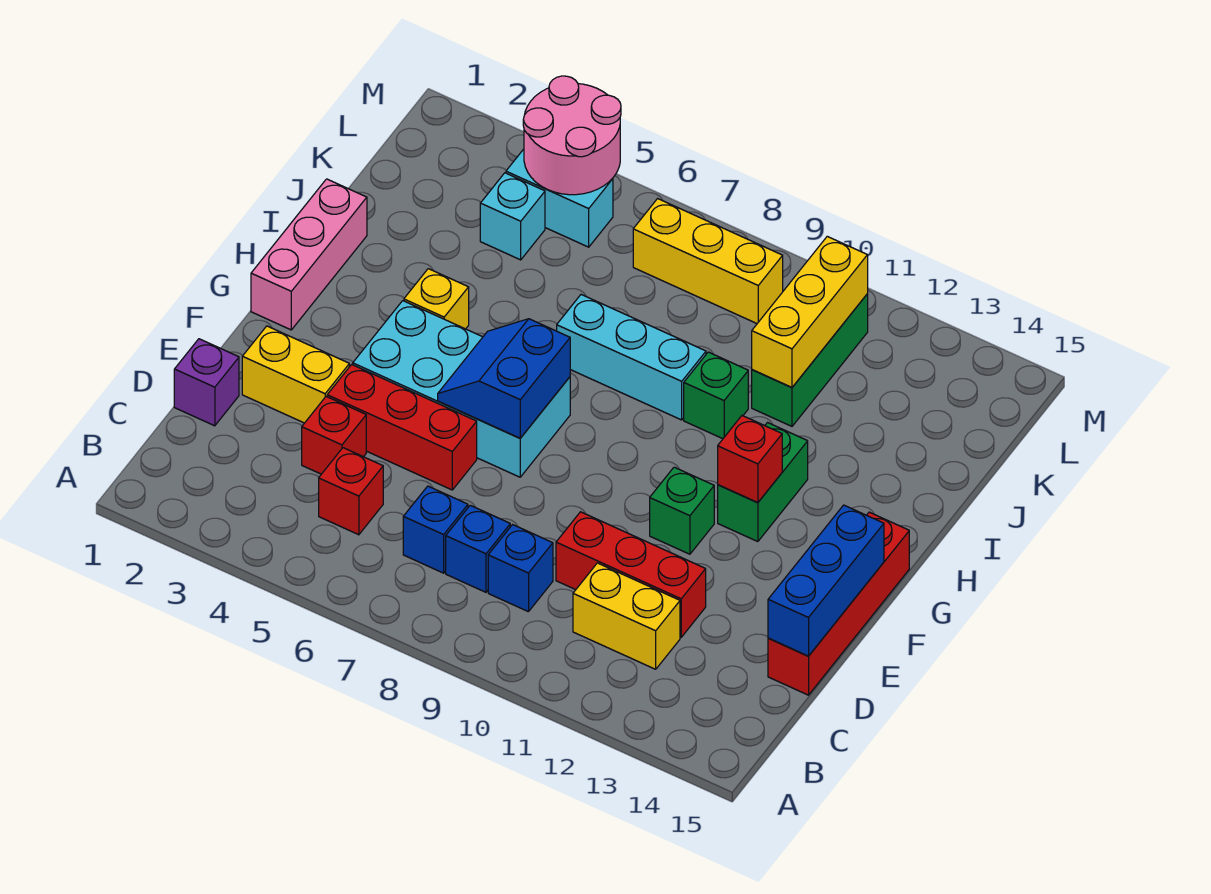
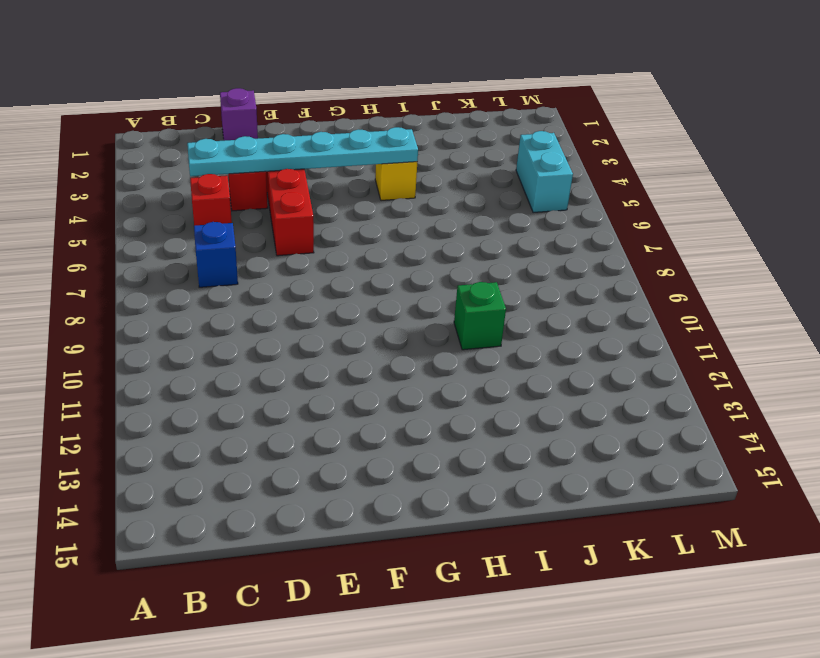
cyan plate C4:H4 level 2 -> none
none -> blue brick C8 level 1
none -> blue brick C9 level 1
none -> yellow brick C11:C12 level 1

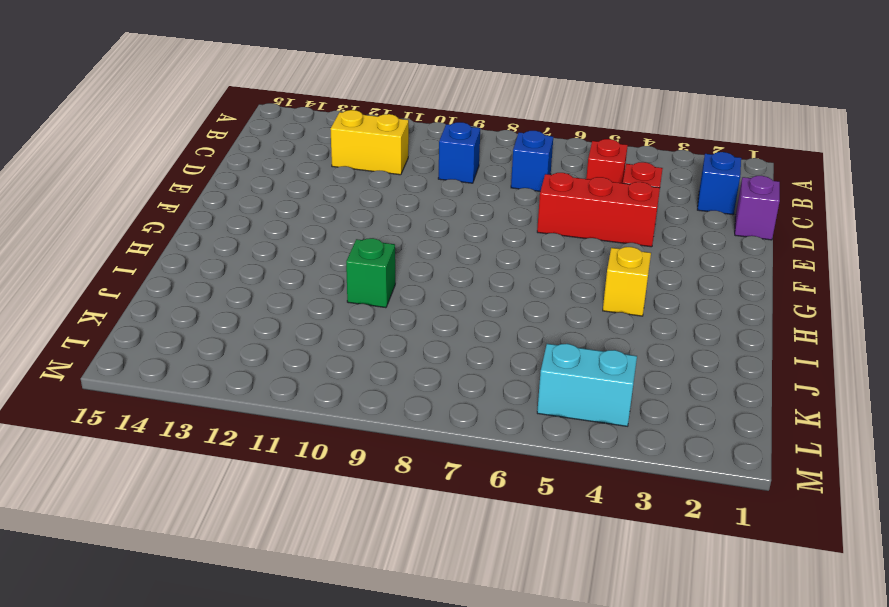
blue brick C2 level 1 -> blue brick C8 level 1
none -> red brick D10:D12 level 1
none -> red brick D15:G15 level 1
none -> yellow brick E2:E3 level 1

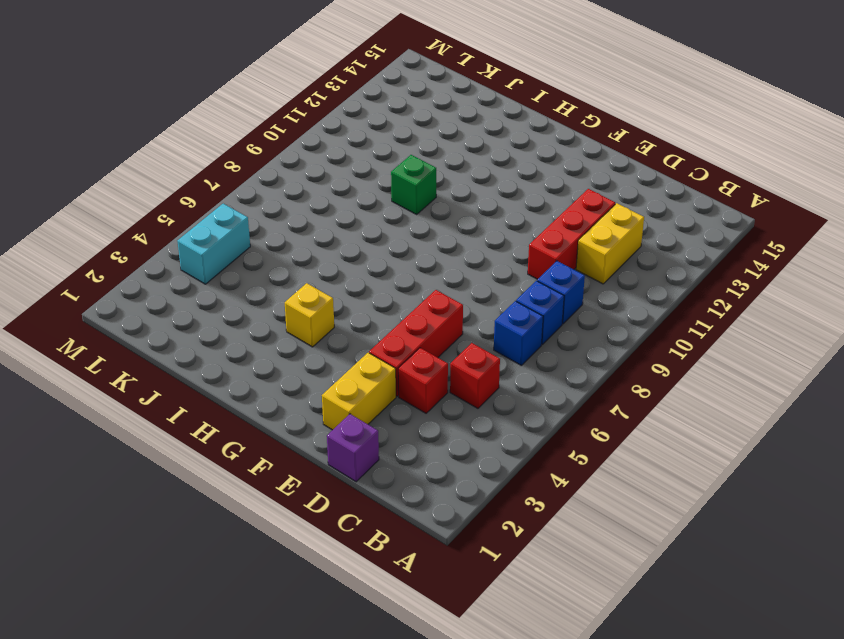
none -> red brick D15:G15 level 1
none -> cyan brick F4:G7 level 1
none -> green brick F11 level 1

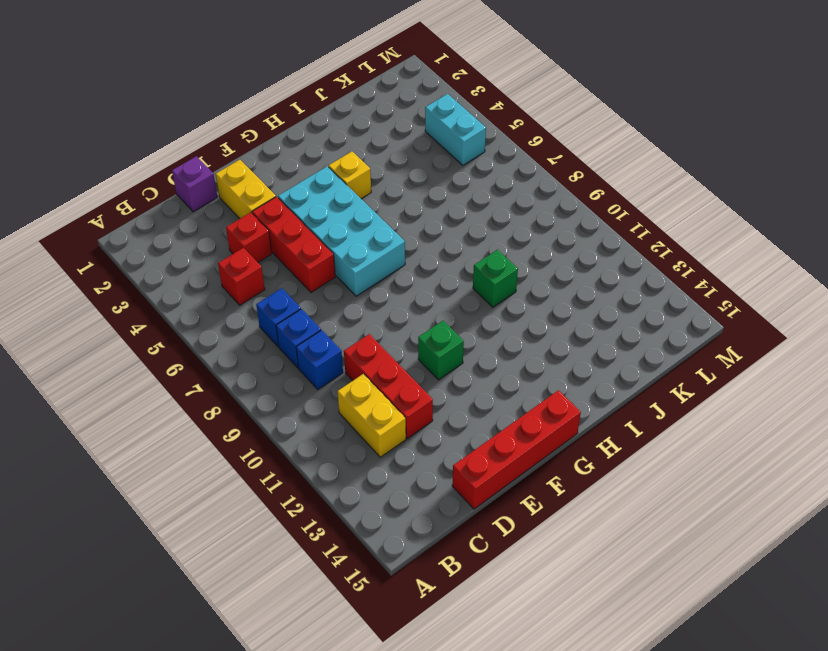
none -> pink brick G1:I1 level 1
none -> green brick G12:H12 level 1
none -> cyan brick I7:I9 level 1

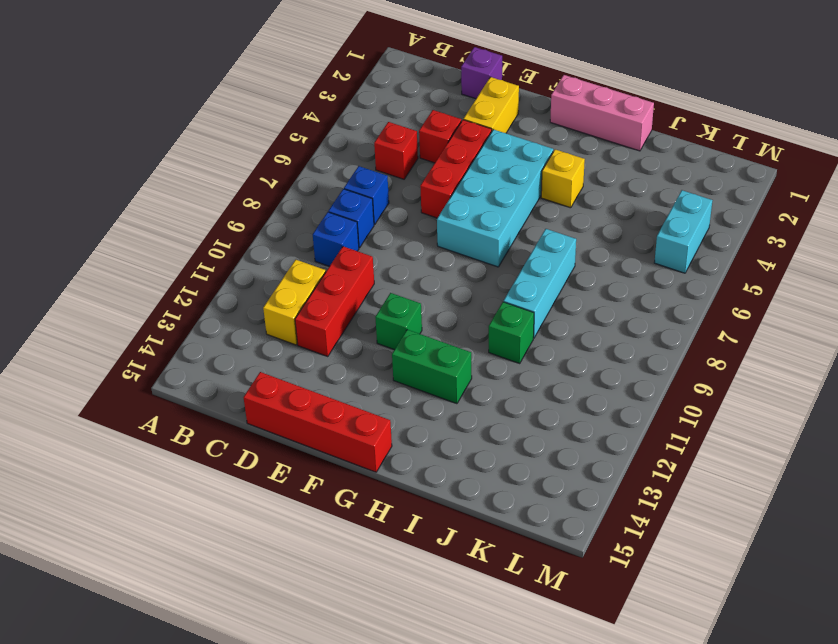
none -> green brick J11:L11 level 1
none -> cyan brick K4 level 1
none -> yellow brick L7:L9 level 1

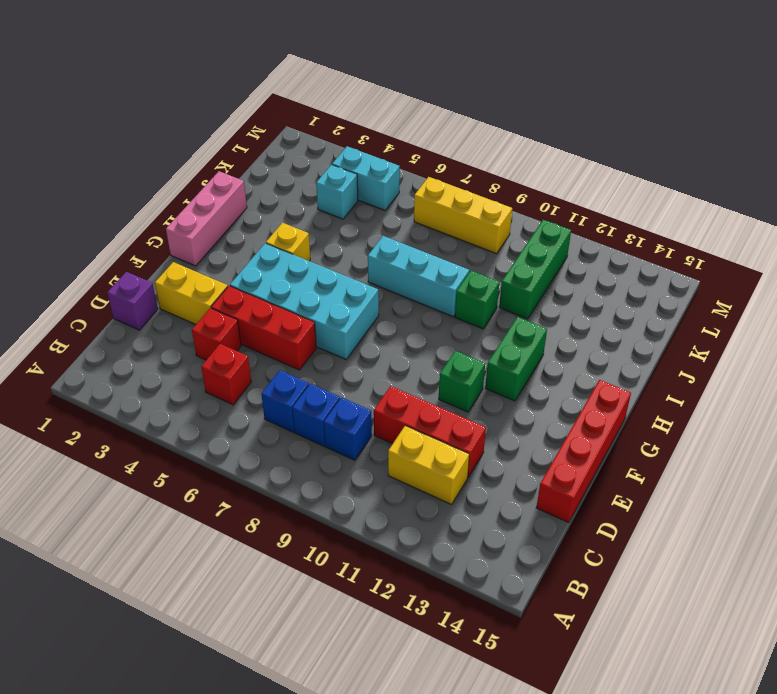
none -> blue brick D15:F15 level 2
none -> blue slope F6:G7 level 2 top 7
none -> red brick G12 level 2

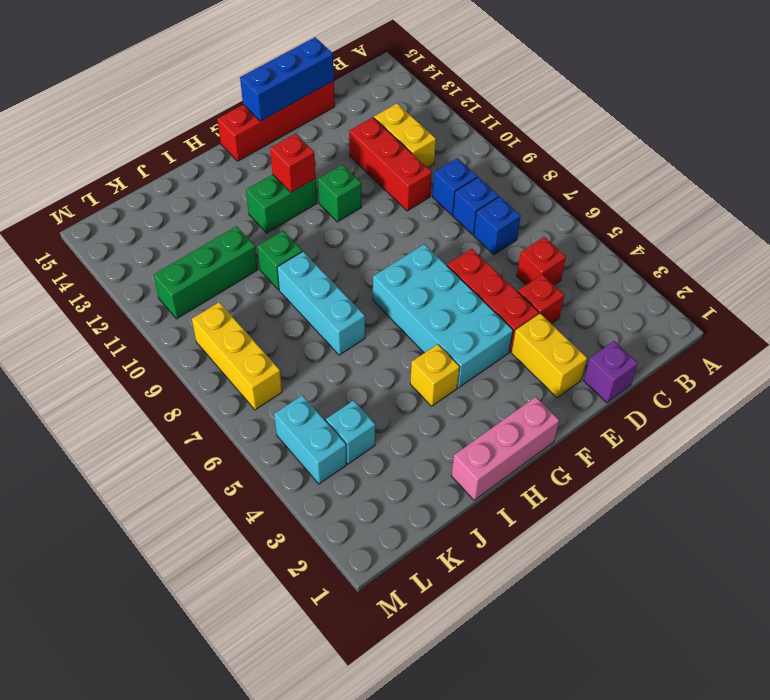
none -> blue slope F6:G7 level 2 top 7
none -> yellow brick J11:L11 level 2
none -> pink round brick L4:M5 level 2

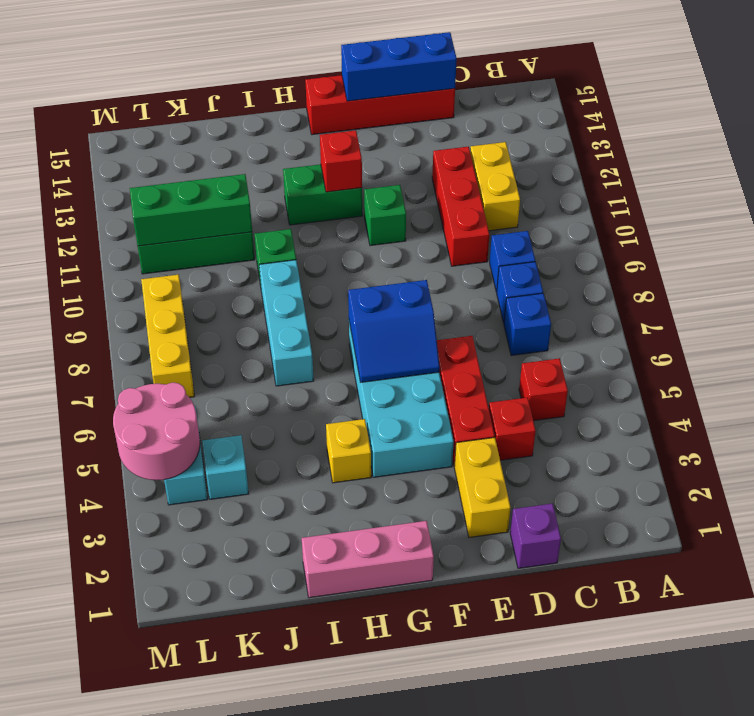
green brick J11:L11 level 2 -> yellow brick J11:L11 level 2

